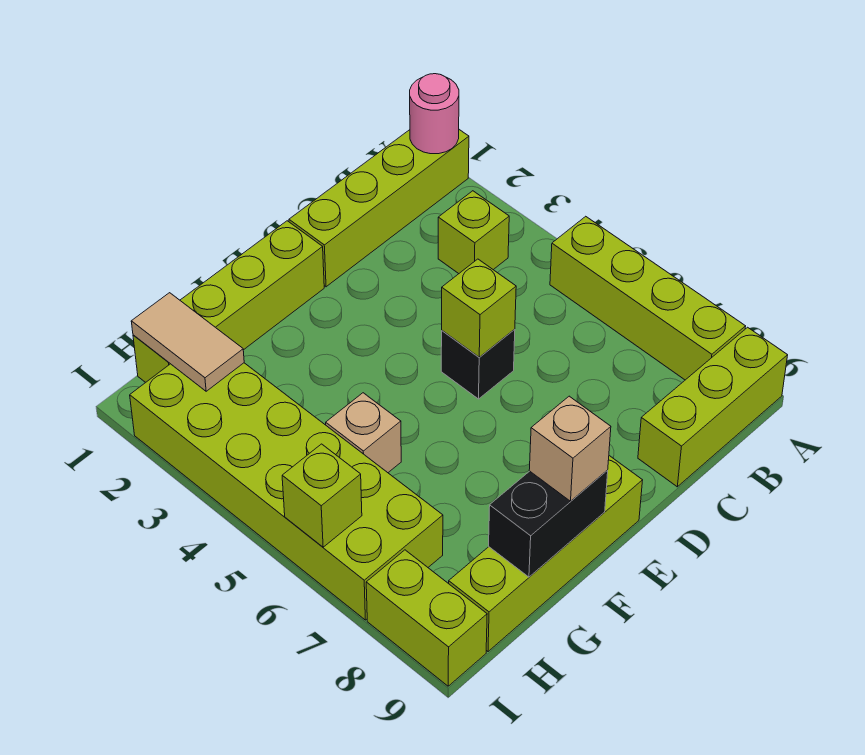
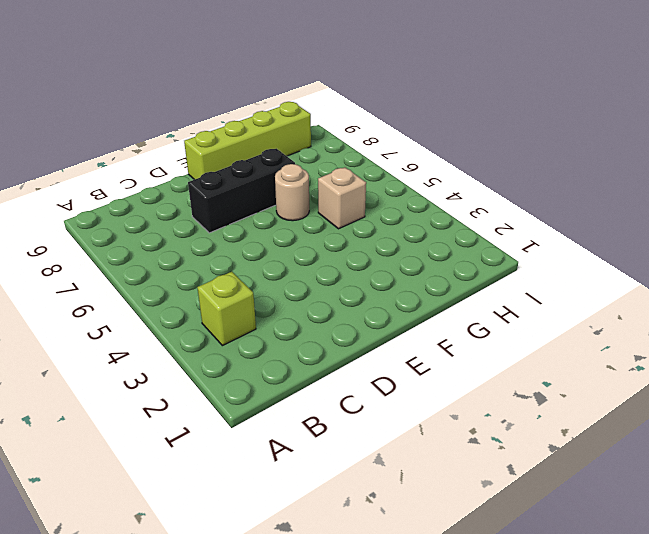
black brick D7:F7 level 1 -> none
tan round brick F6 level 1 -> none
none -> lime brick A1:D1 level 1
none -> lime brick A5:A8 level 1
none -> lime brick A9:C9 level 1

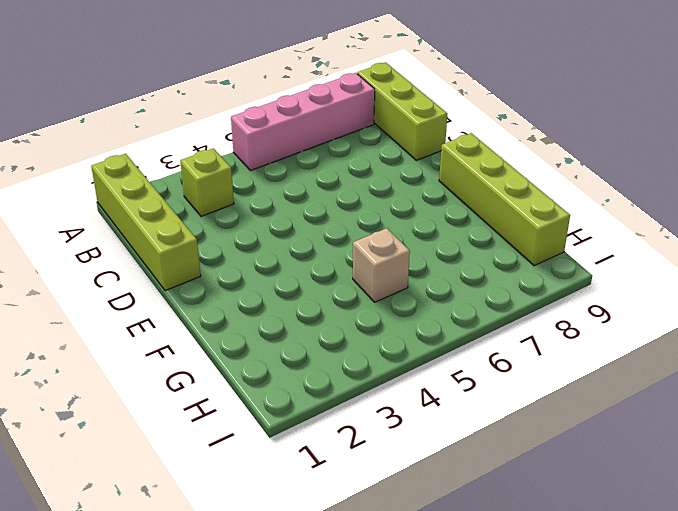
pink brick A5:A8 level 1 -> lime brick A5:A8 level 1
none -> black brick D5 level 1
none -> lime brick E1:H1 level 1
none -> lime brick H2:I7 level 1

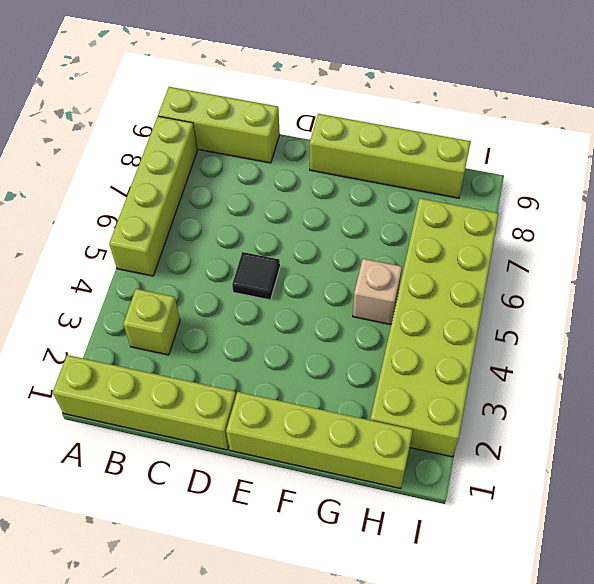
black tile D5 level 1 -> black brick D5 level 1
none -> lime brick I8:I9 level 1
none -> pink round brick A1 level 2
none -> lime brick D5 level 2

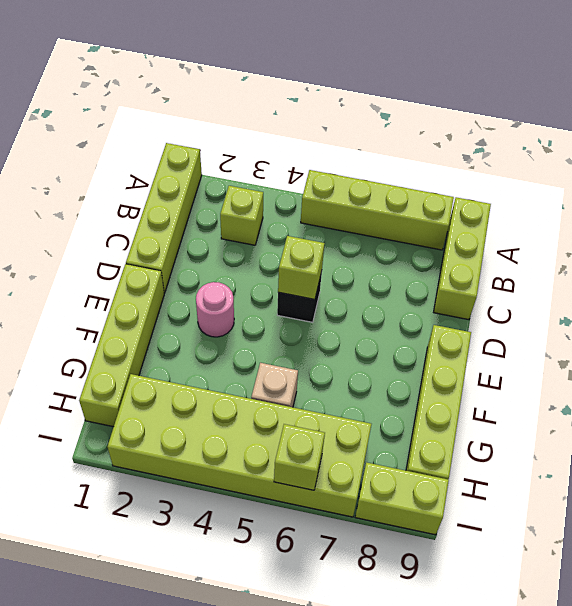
pink round brick E3 level 1 -> pink round brick A1 level 2
none -> black brick F9:G9 level 2
none -> tan tile H1:H2 level 2
none -> tan brick F9 level 3

